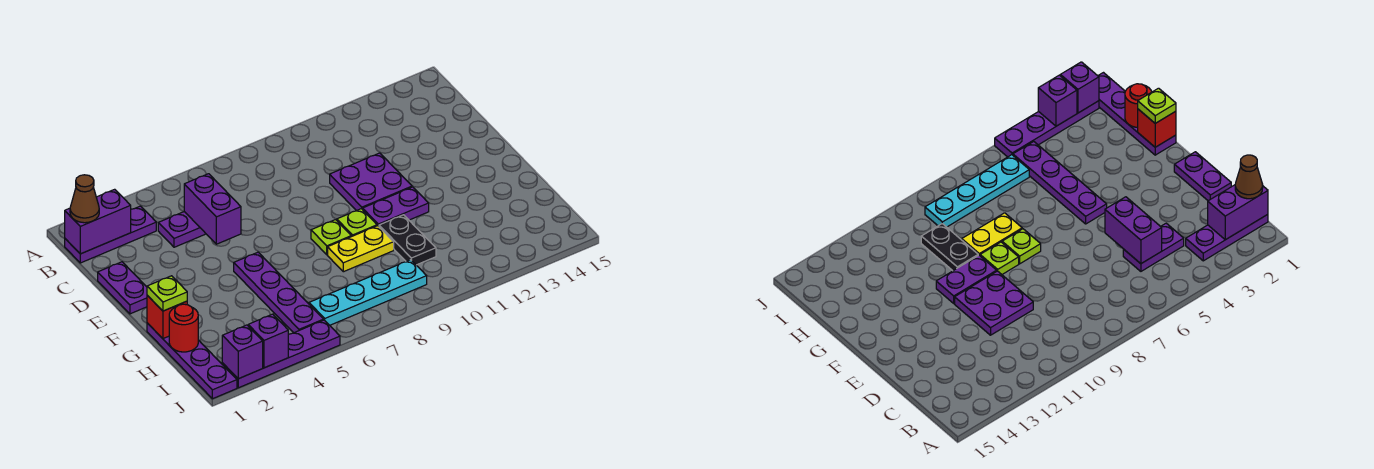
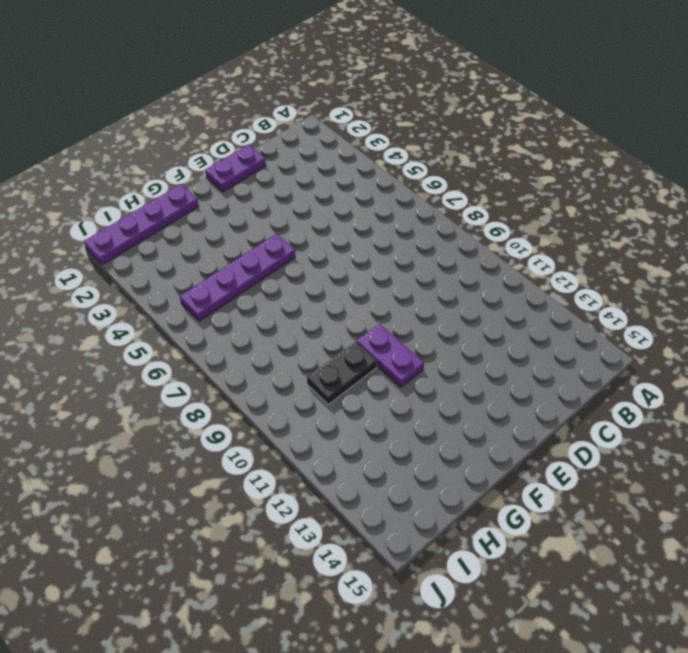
none -> purple plate B1:B3 level 1
none -> purple plate C4:C5 level 1
none -> purple plate D10:E11 level 1

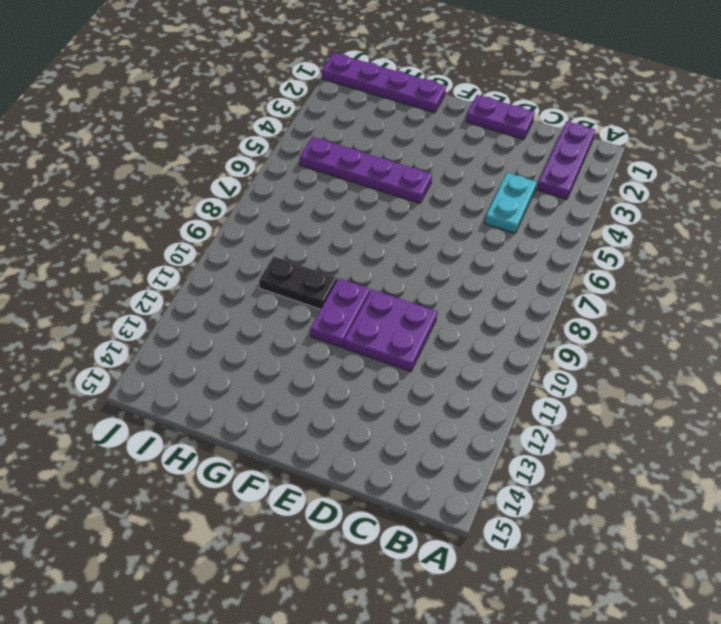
cyan plate C4:C5 level 1 -> purple plate C4:C5 level 1
none -> lime plate F8 level 1
none -> lime plate F9 level 1
none -> yellow plate G8:G9 level 1

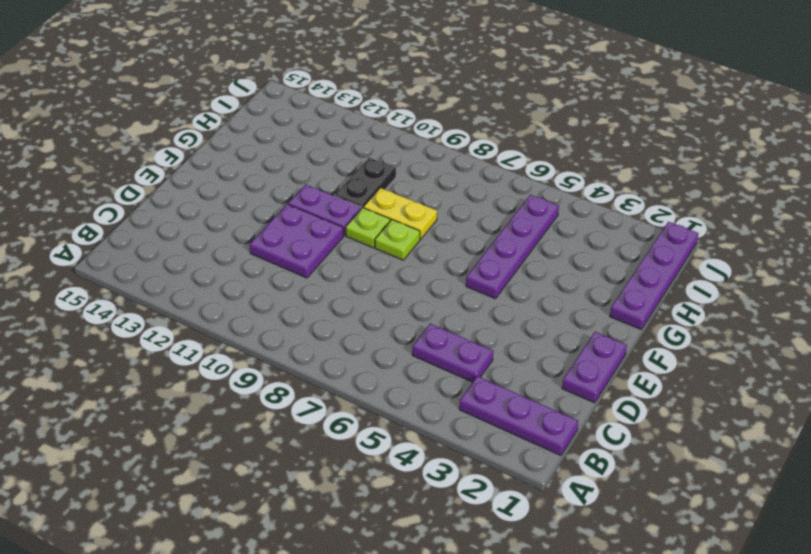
none -> cyan plate I6:I9 level 1
none -> purple plate J2:J5 level 1
none -> purple brick B1:B2 level 2

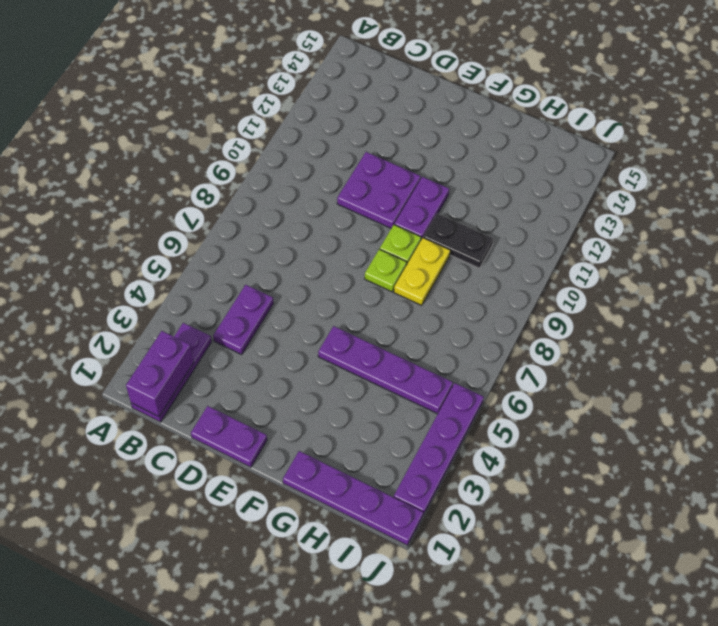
none -> cyan plate I6:I9 level 1
none -> purple brick C5:D5 level 2
none -> red brick G1 level 2

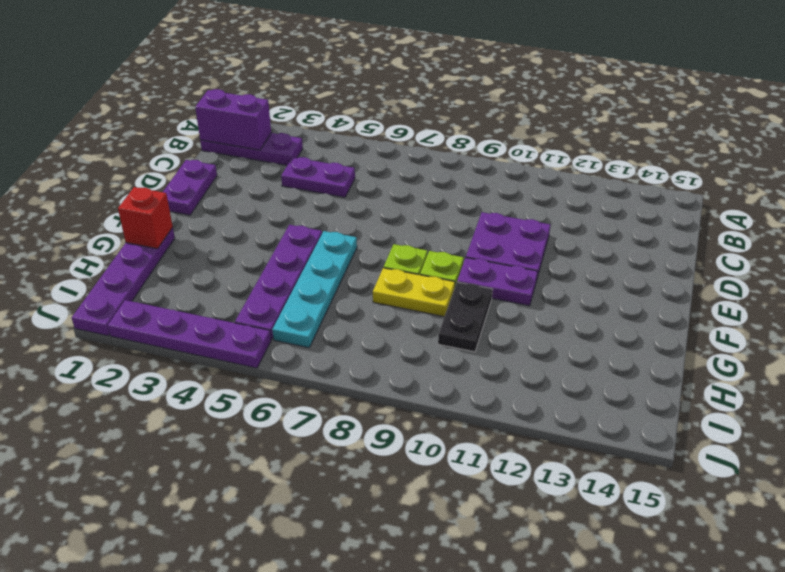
cyan plate F6:I6 level 1 -> cyan plate I6:I9 level 1
none -> purple brick C5:D5 level 2
none -> red round brick H1 level 2
none -> purple brick J2 level 2

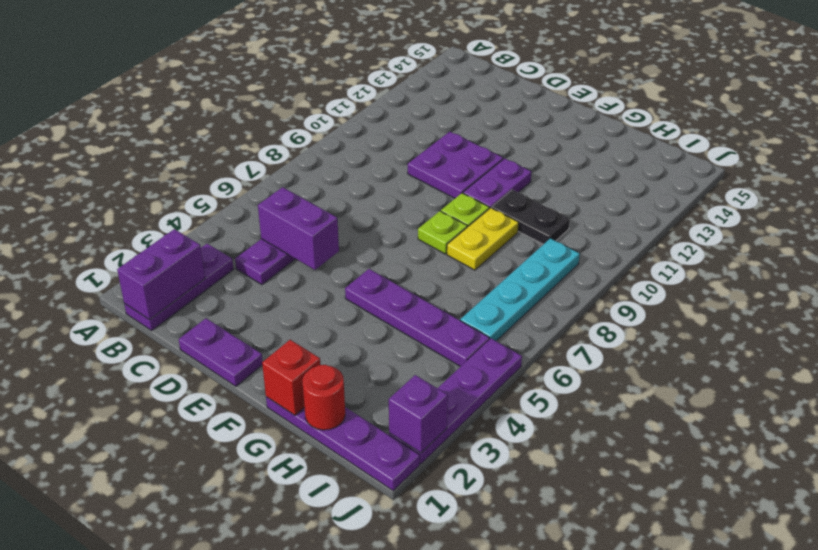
none -> purple brick J3 level 2
none -> brown cone B1 level 3
none -> lime plate G1 level 3

